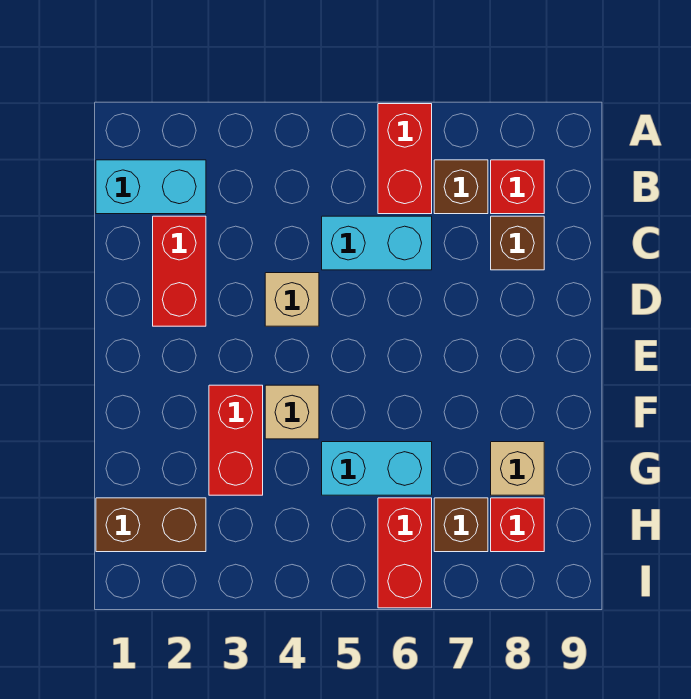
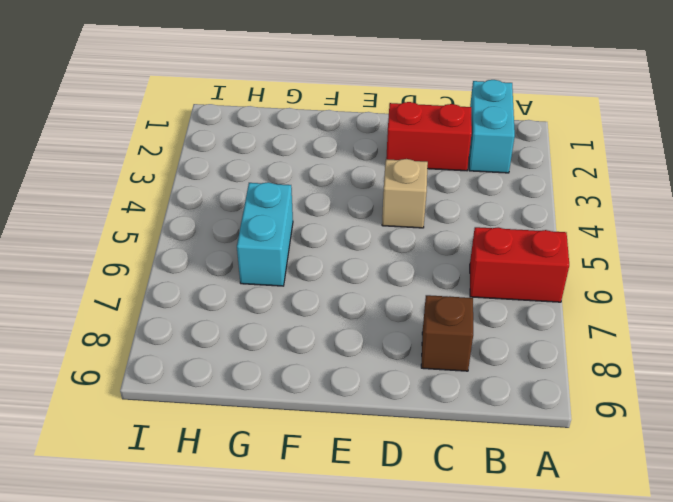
none -> brown brick B7 level 1
none -> red brick B8 level 1
none -> cyan brick C5:C6 level 1

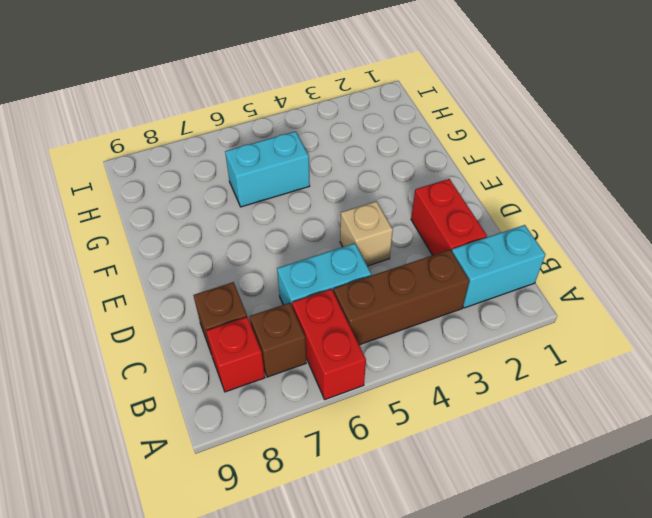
brown brick B3:B5 level 1 -> none
none -> red brick F3:G3 level 1
none -> tan brick F4 level 1
none -> tan brick G8 level 1

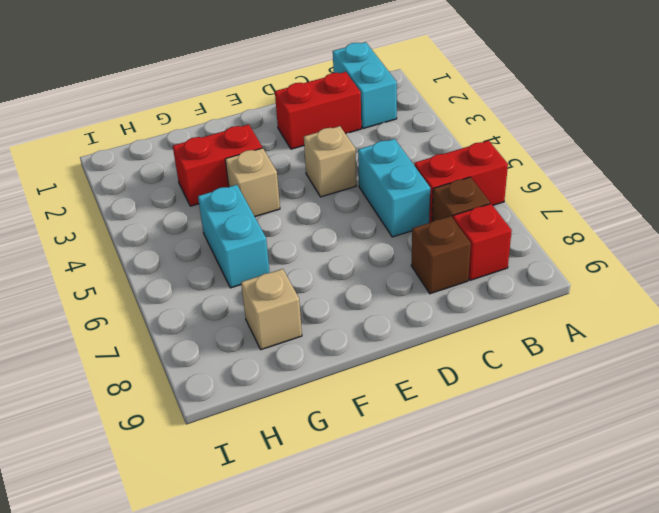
none -> brown brick H1:H2 level 1
none -> red brick H6:I6 level 1
none -> brown brick H7 level 1

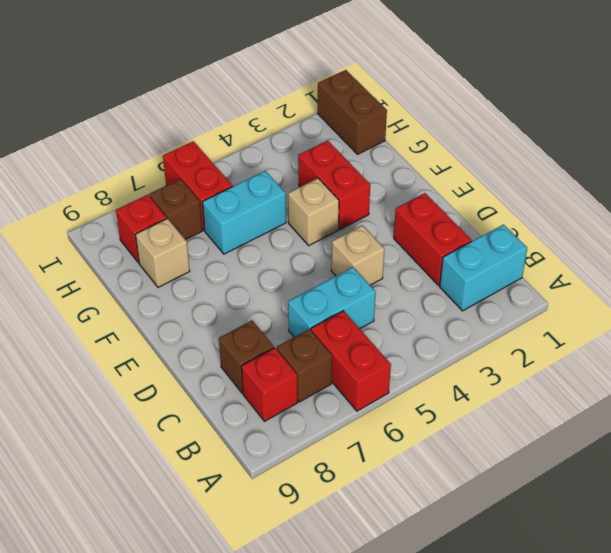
brown brick H1:I1 level 1 -> brown brick H1:H2 level 1

